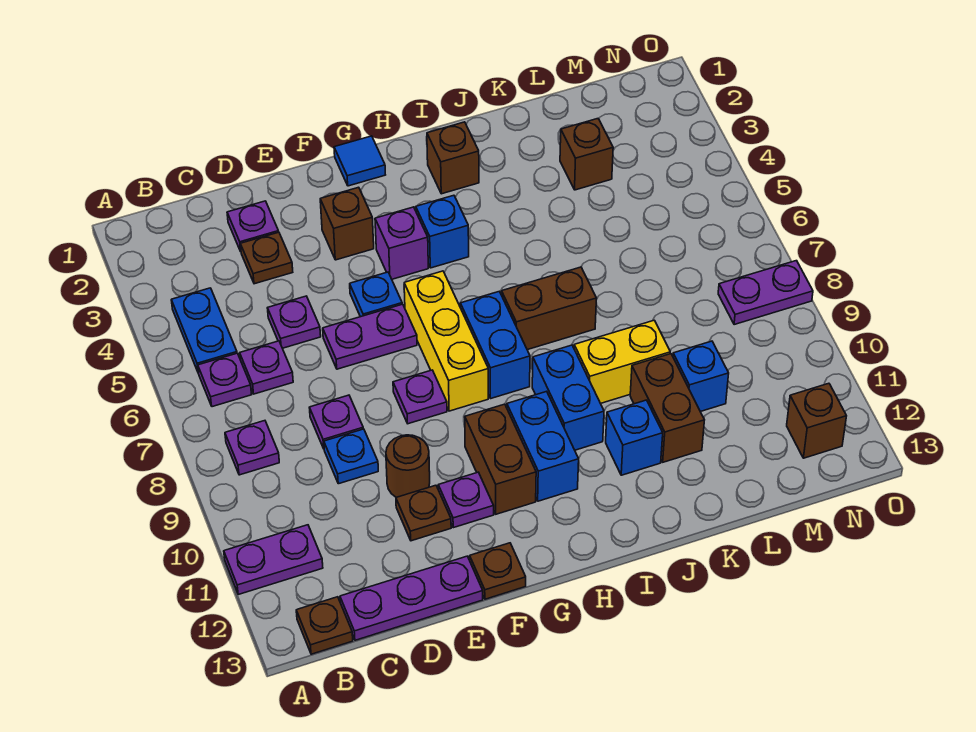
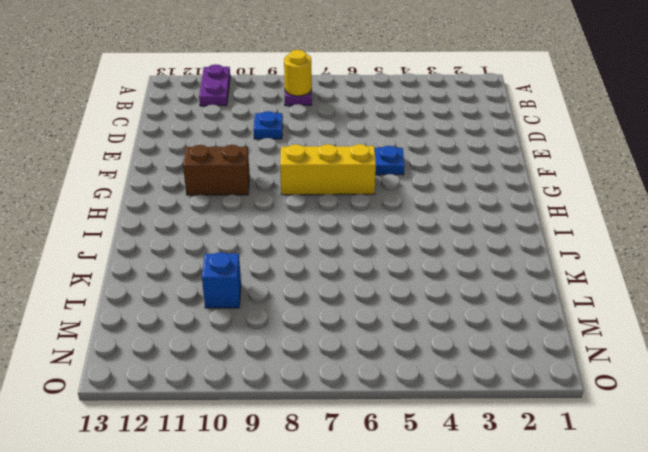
yellow round brick B8 level 2 -> none
none -> blue plate B4:B5 level 1
none -> purple plate B6 level 1
none -> brown plate B13 level 1
none -> purple plate C6 level 1

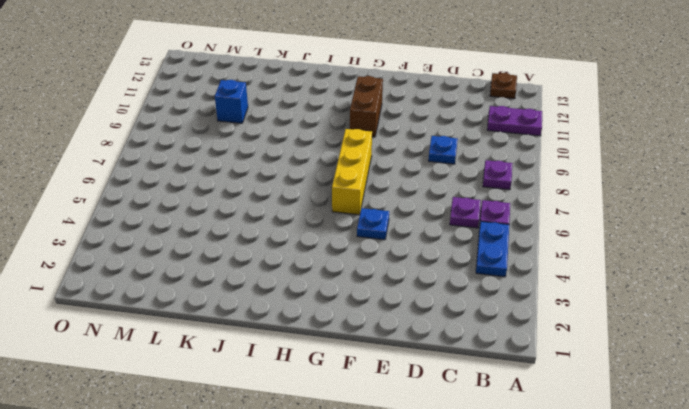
none -> purple plate C13:E13 level 1
none -> purple plate D2 level 1
none -> brown plate D3 level 1
none -> purple plate D5 level 1

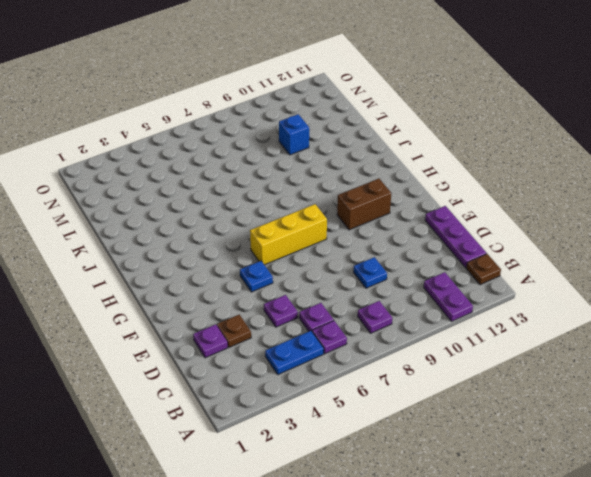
none -> purple plate D8 level 1
none -> purple plate E6:F6 level 1
none -> brown round brick E10 level 1
none -> brown plate E11 level 1

